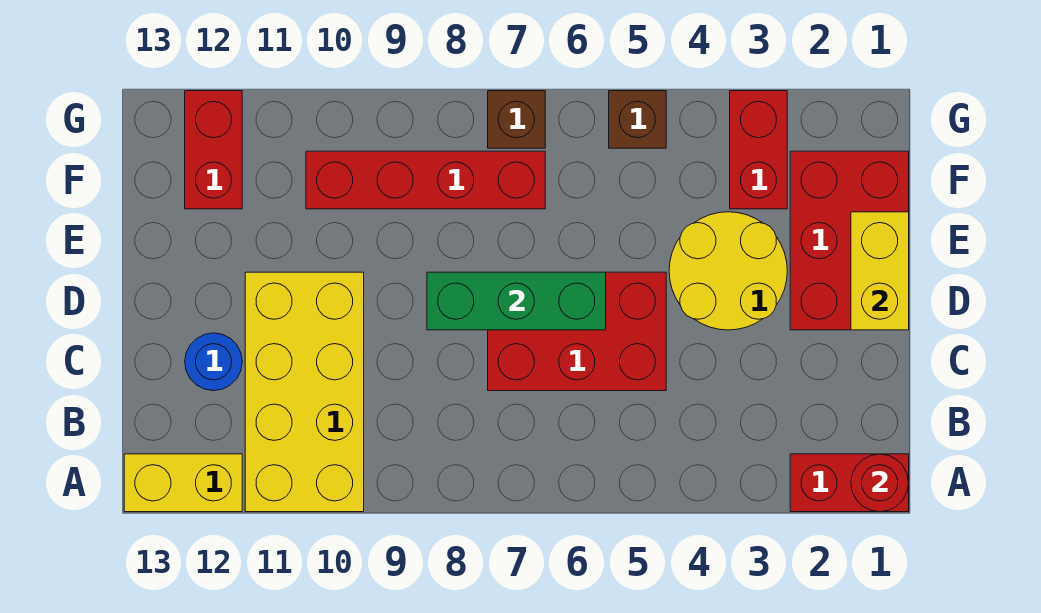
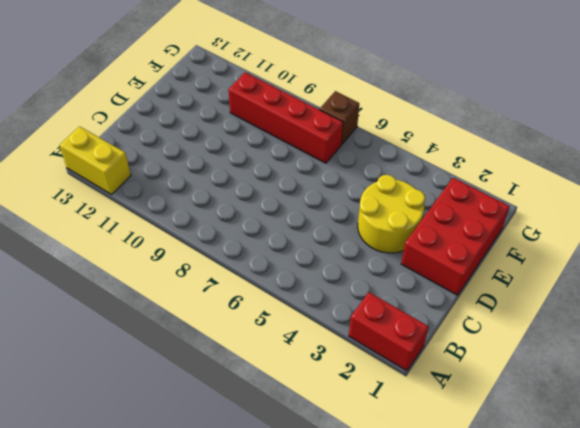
none -> yellow brick A10:D11 level 1
none -> red brick C5:D7 level 1
none -> blue round brick C12 level 1

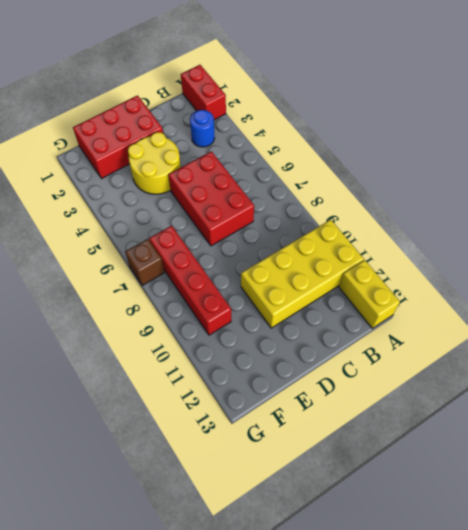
blue round brick B3 level 1 -> blue round brick C12 level 1
none -> red brick F3:G3 level 1
none -> red brick F12:G12 level 1
none -> brown brick G5 level 1

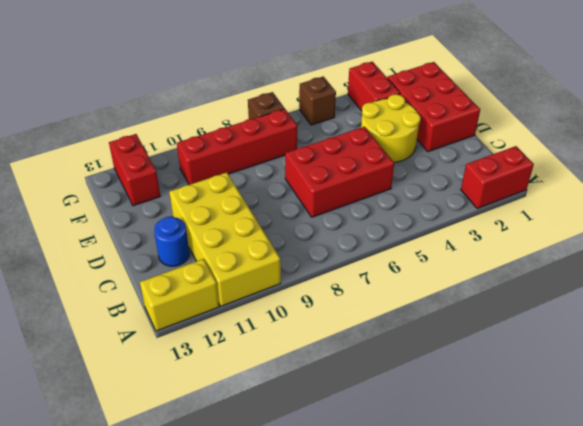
none -> red round brick A1 level 2
none -> yellow brick D1:E1 level 2
none -> green brick D6:D8 level 2

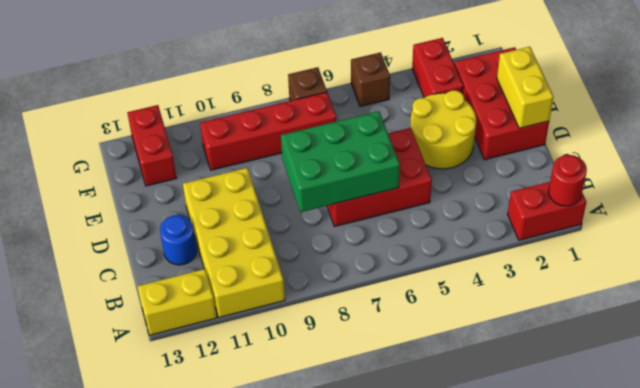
green brick C6:D8 level 2 -> green brick D6:D8 level 2

